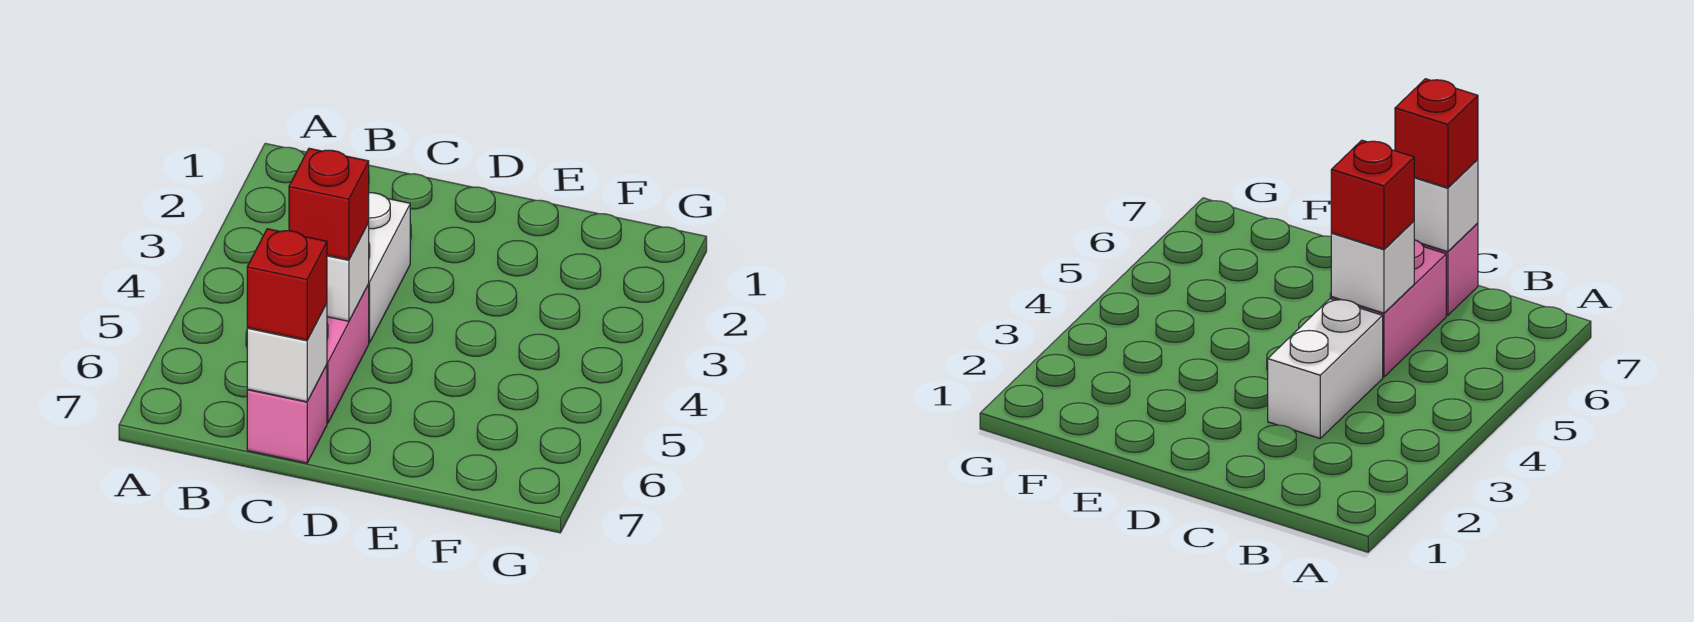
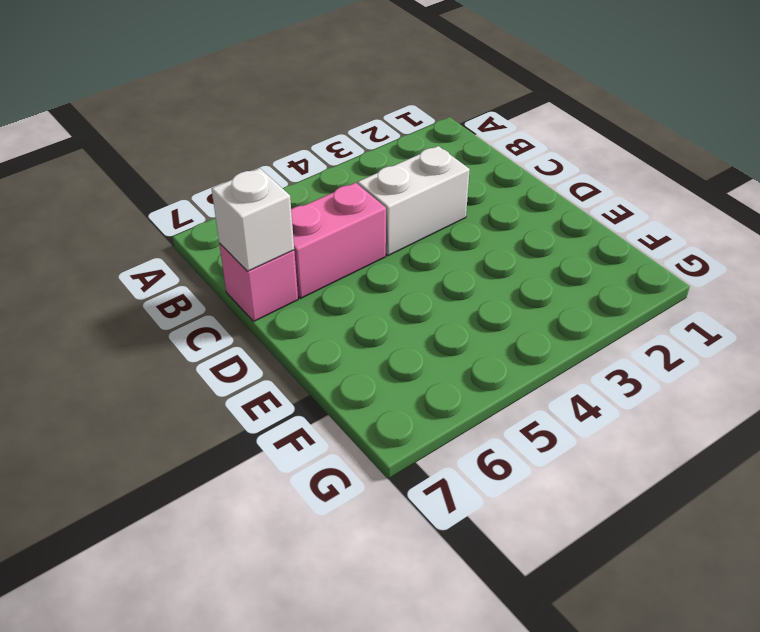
none -> white brick C5 level 2
none -> red brick C5 level 3

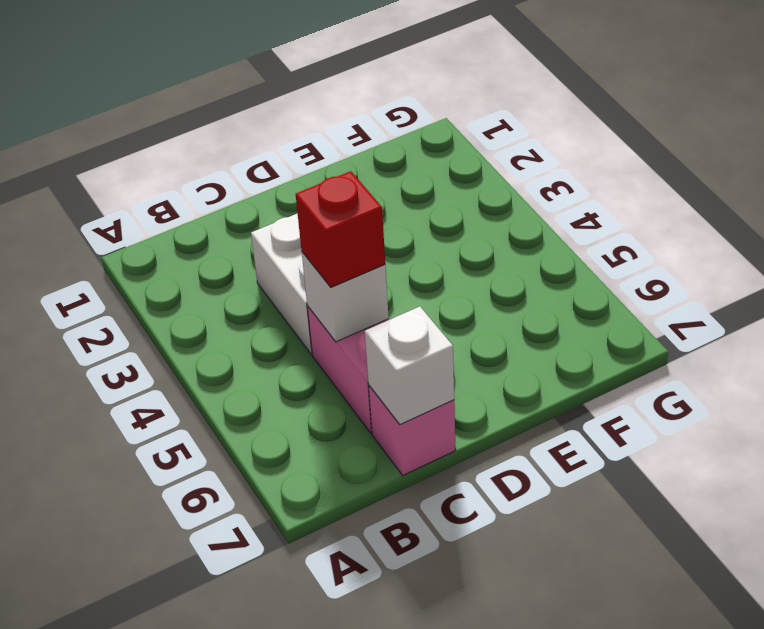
none -> red brick C7 level 3

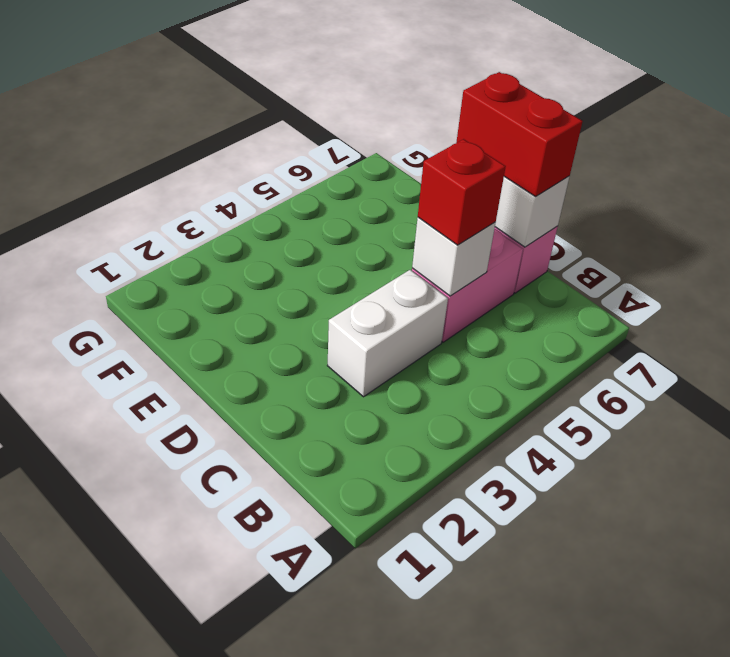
red brick C7:D7 level 3 -> red brick C7 level 3

